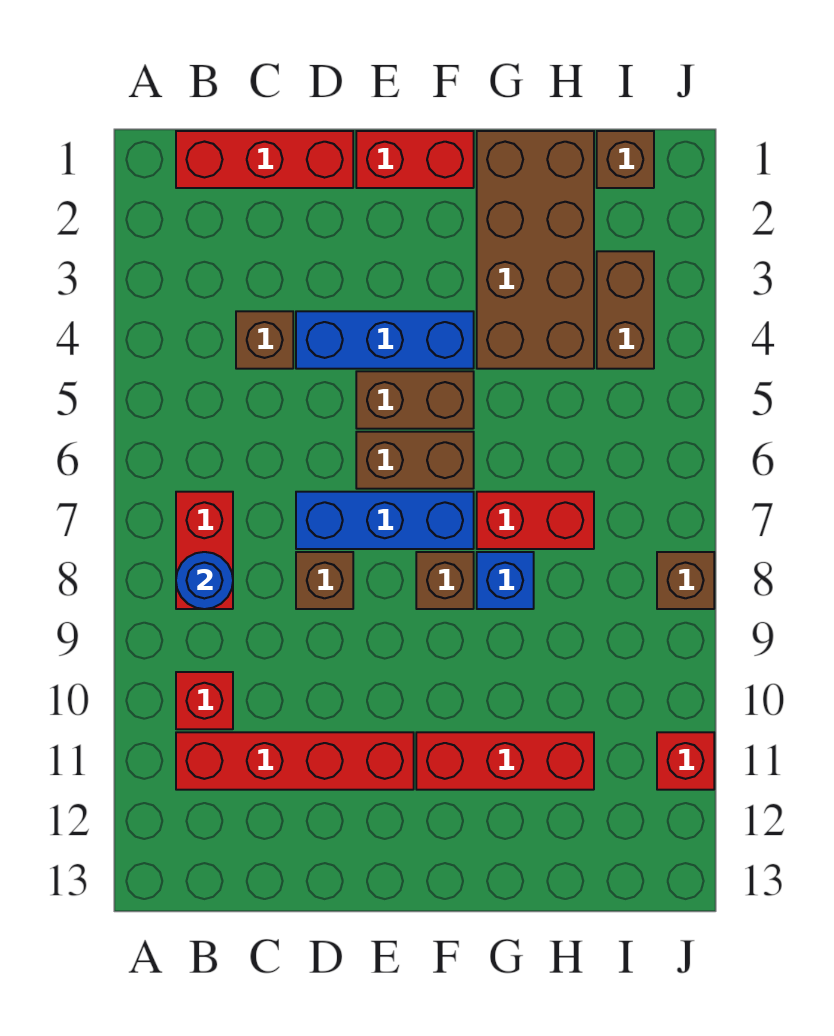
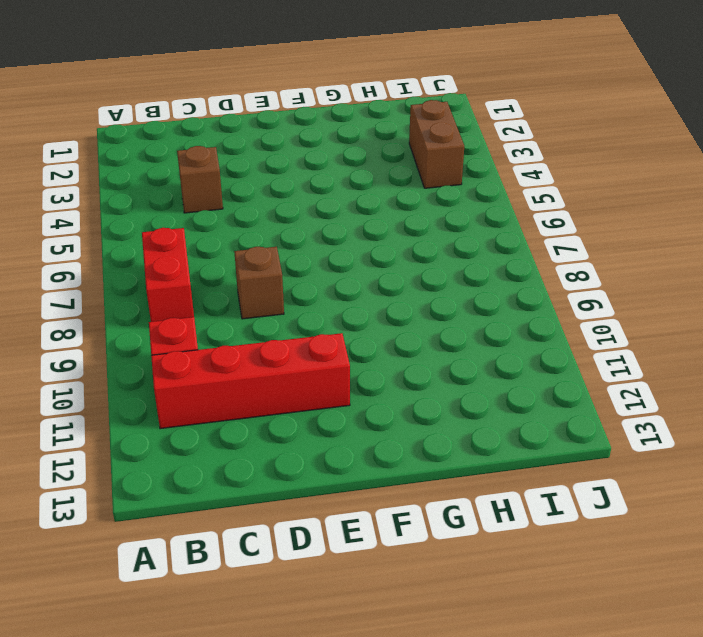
none -> red brick B1:D1 level 1
none -> blue brick D4:F4 level 1
none -> blue brick D7:F7 level 1

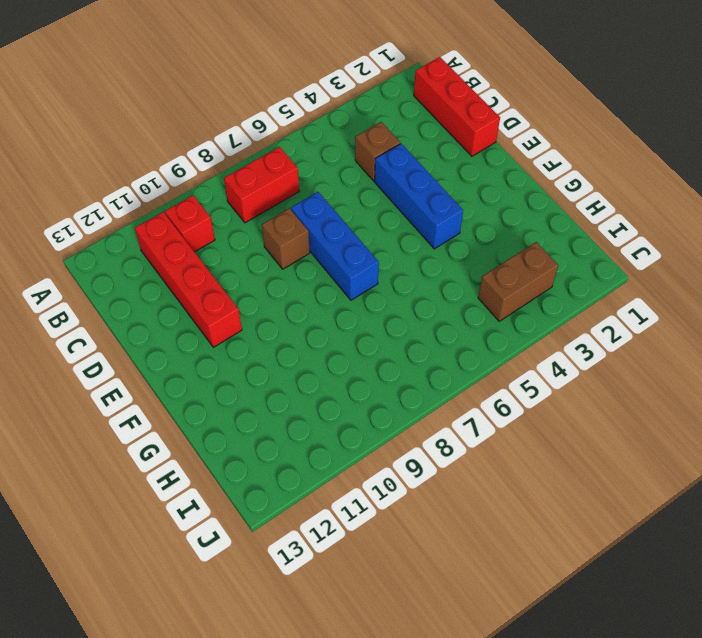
none -> red brick E1:F1 level 1
none -> brown brick E5:F5 level 1
none -> brown brick E6:F6 level 1

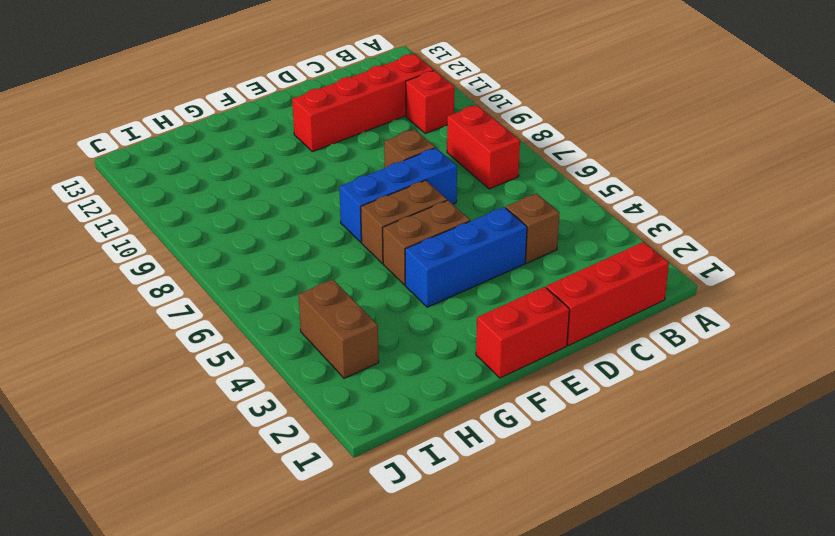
none -> brown brick F8 level 1
none -> red brick F11:H11 level 1
none -> brown brick G1:H4 level 1

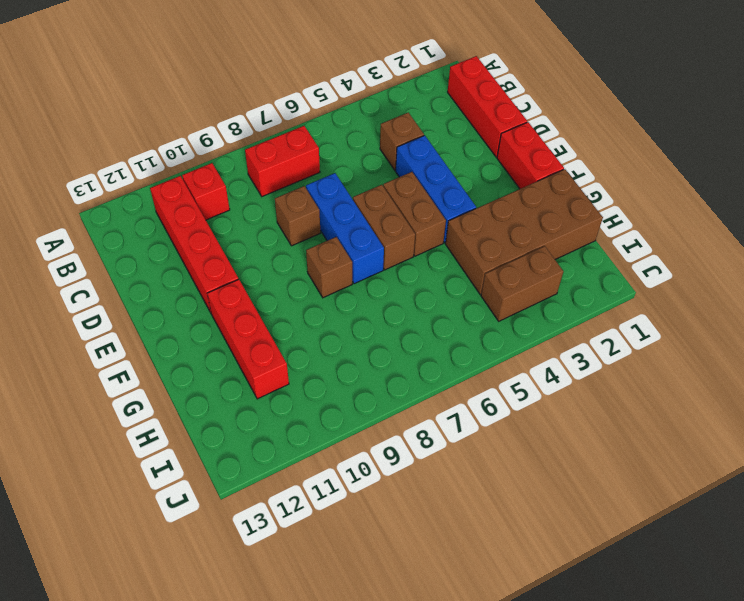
none -> red brick G7:H7 level 1
none -> blue brick G8 level 1
none -> brown brick I1 level 1

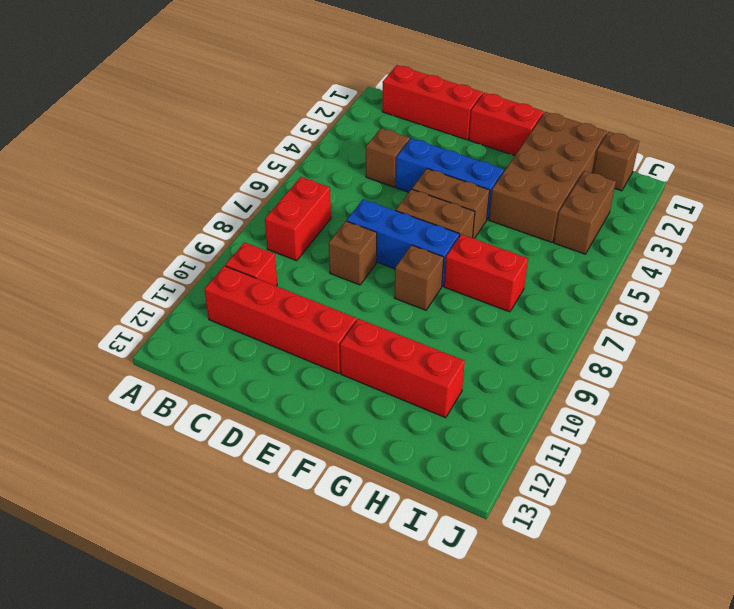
none -> blue brick G8 level 1
none -> brown brick J8 level 1
none -> red brick J11 level 1

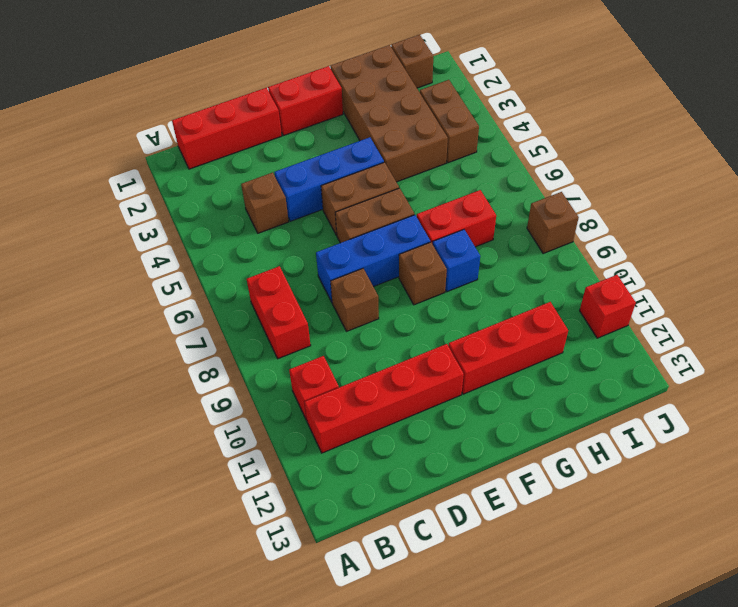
none -> blue round brick B8 level 2

